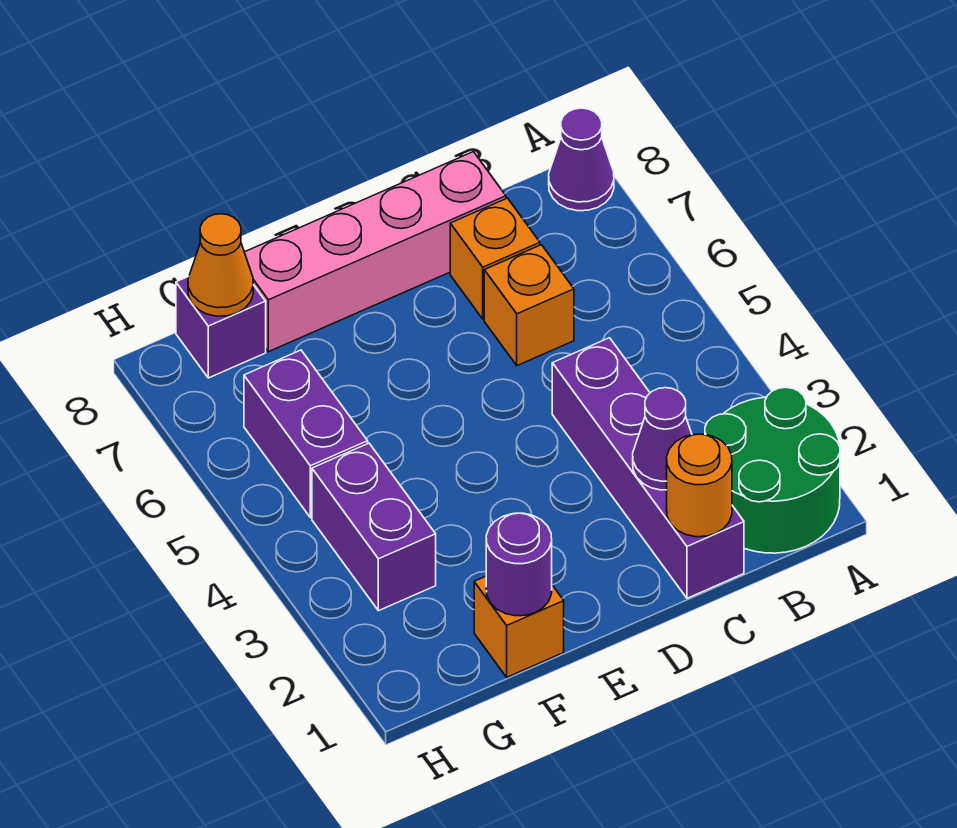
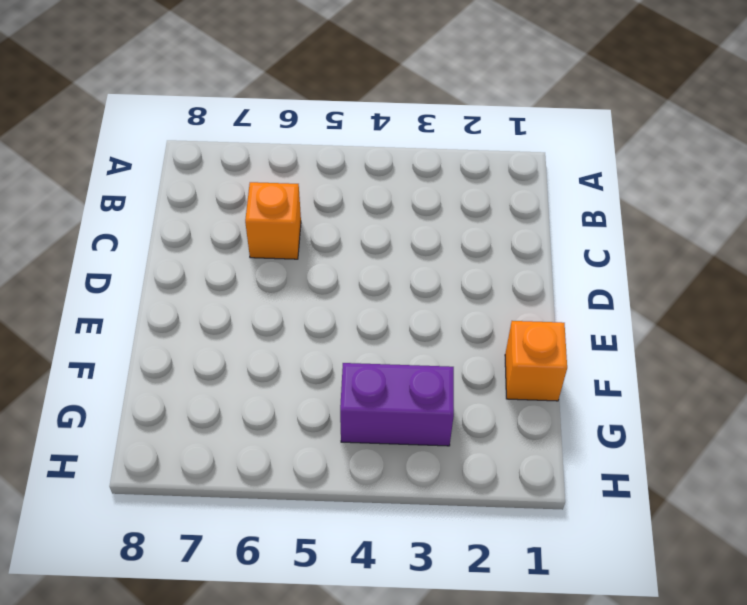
none -> green round brick A1:B2 level 1
none -> purple cone A8 level 1
none -> purple brick C1:C4 level 1

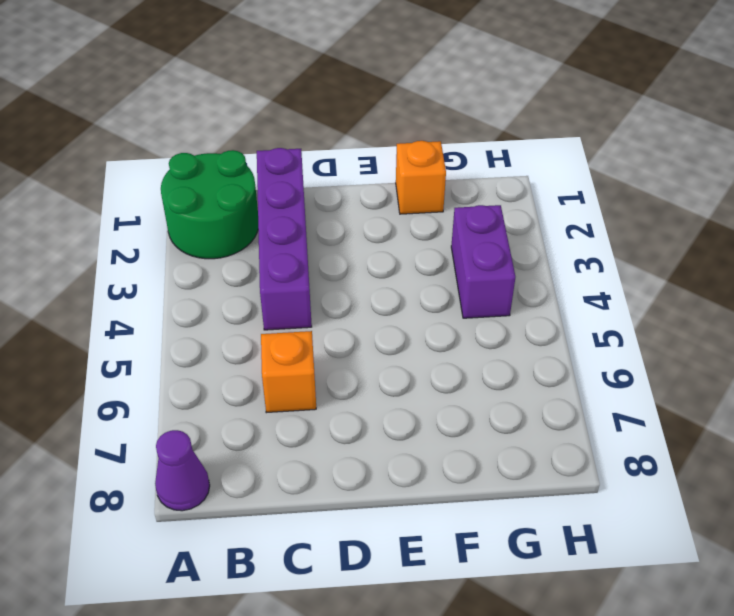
none -> orange brick C7 level 1
none -> pink brick C8:F8 level 1
none -> purple brick G5:G6 level 1

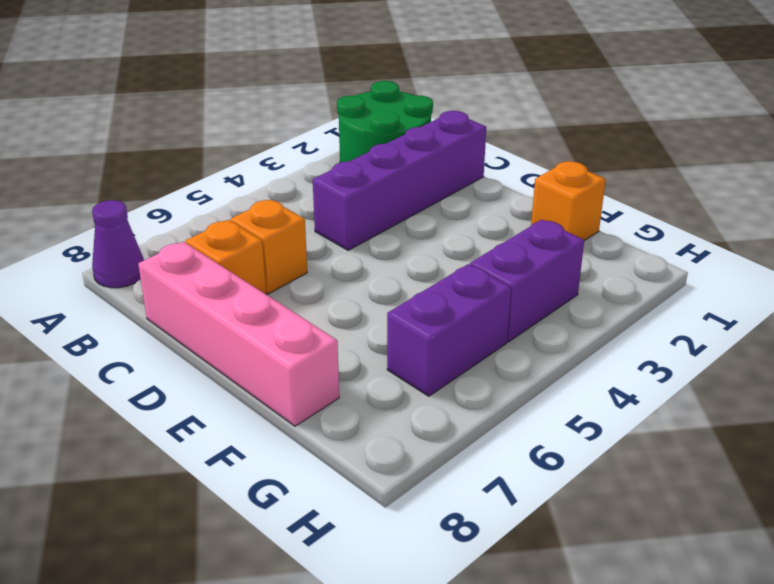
none -> purple brick G8 level 1
none -> orange round brick C1 level 2
none -> purple cone C2 level 2

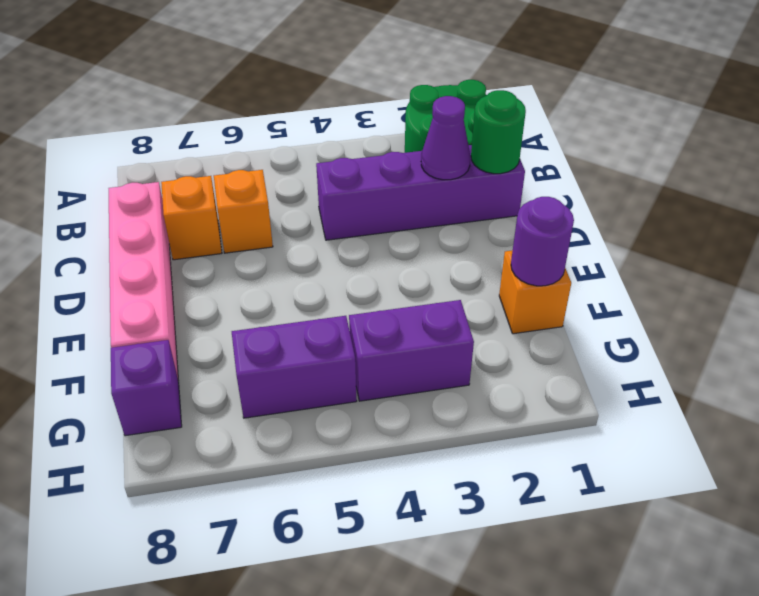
green round brick C1 level 2 -> orange round brick C1 level 2
none -> purple cone A8 level 1
none -> orange cone G8 level 2

